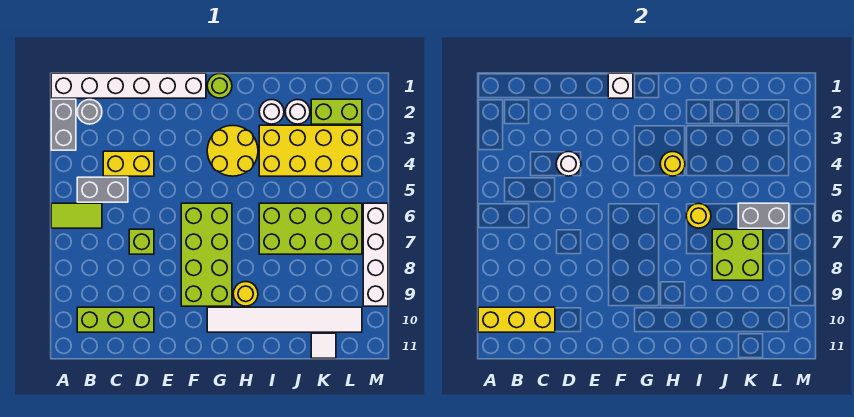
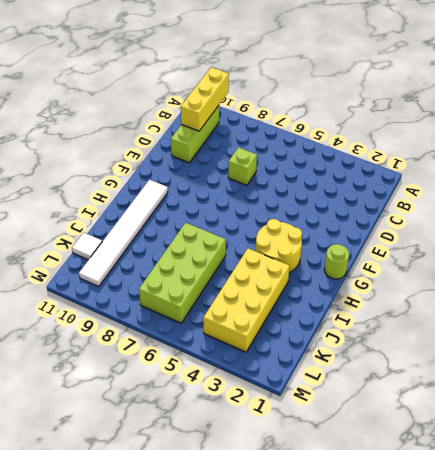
none -> white brick A1:F1 level 1
none -> grey brick A2:A3 level 1
none -> lime tile A6:B6 level 1

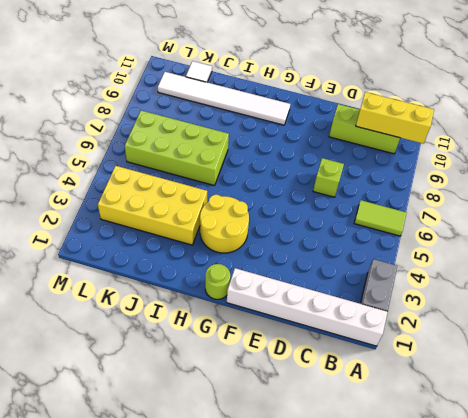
none -> grey round brick B2 level 1
none -> grey brick B5:C5 level 1
none -> yellow brick C4:D4 level 1

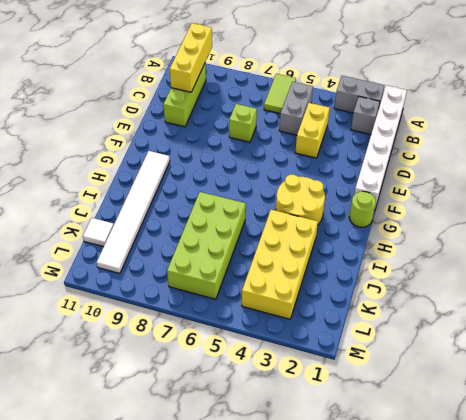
grey brick B2 level 1 -> grey round brick B2 level 1
none -> lime brick F6:G9 level 1
none -> yellow round brick H9 level 1
none -> white round brick I2 level 1

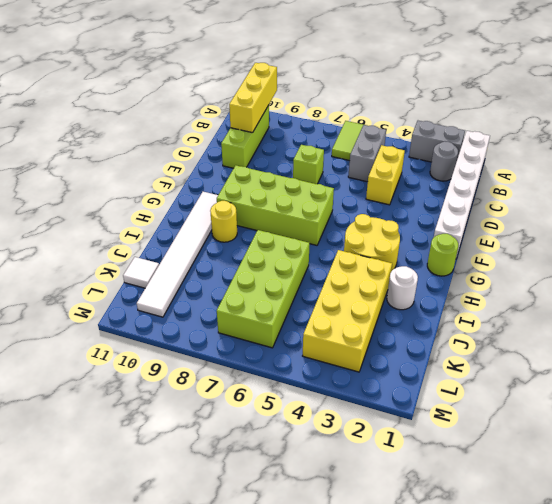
none -> white round brick J2 level 1
none -> lime brick K2:L2 level 1
none -> white brick M6:M9 level 1

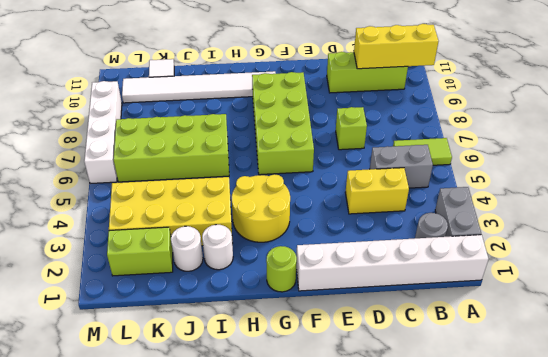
none -> yellow round brick H9 level 1
none -> white round brick D4 level 2
none -> white brick F1 level 2

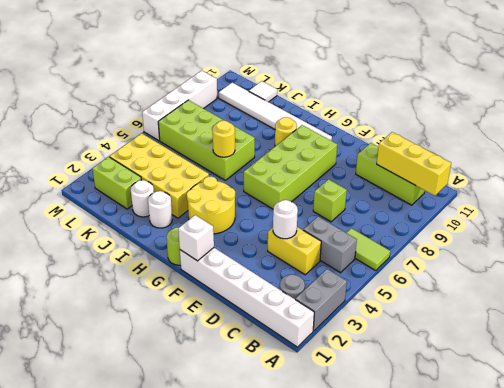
none -> yellow round brick H4 level 2
none -> lime brick J7:K8 level 2
none -> grey brick K6:L6 level 2

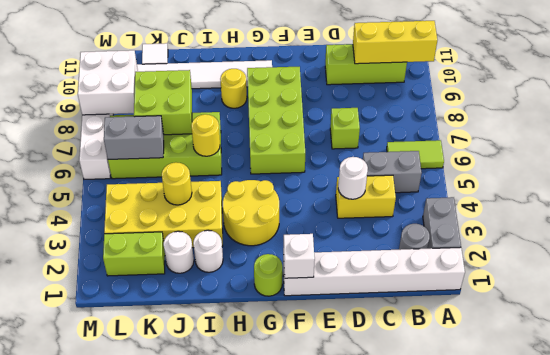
yellow round brick J4 level 2 -> yellow round brick H4 level 2
white brick L8:M9 level 2 -> none

